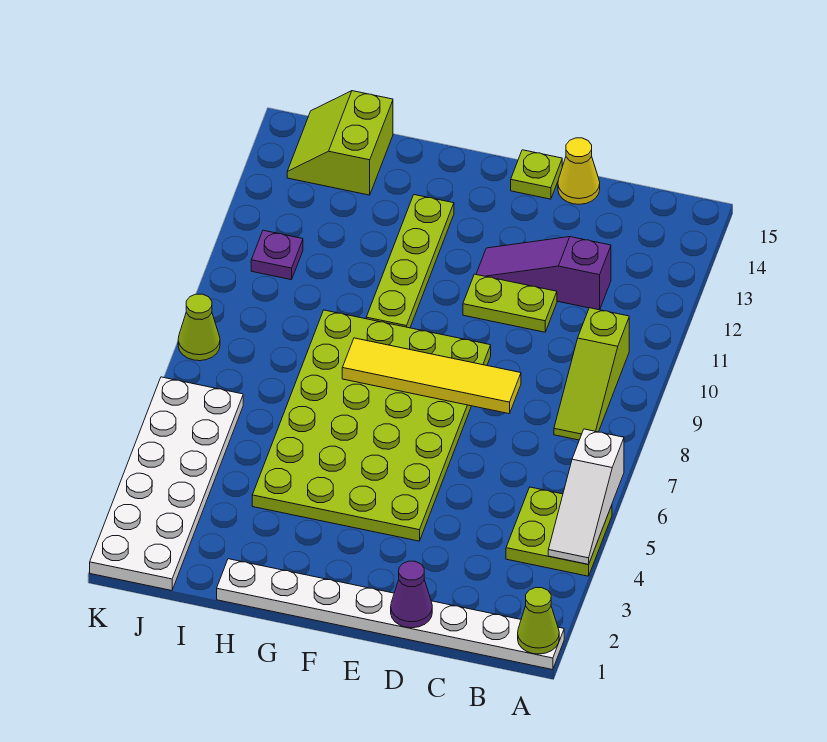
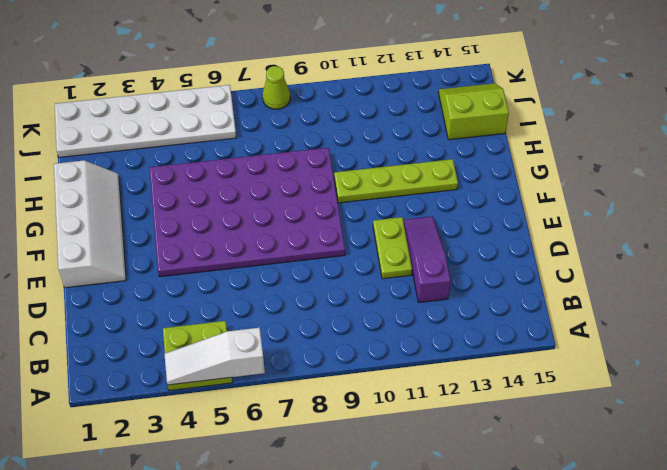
white slope E1:H2 level 1 top 1 -> white plate A1:H1 level 1
purple plate E4:H9 level 1 -> lime plate E4:H9 level 1
none -> lime slope B8:B10 level 1 top 10
none -> yellow cone D15 level 1
none -> lime plate E15 level 1

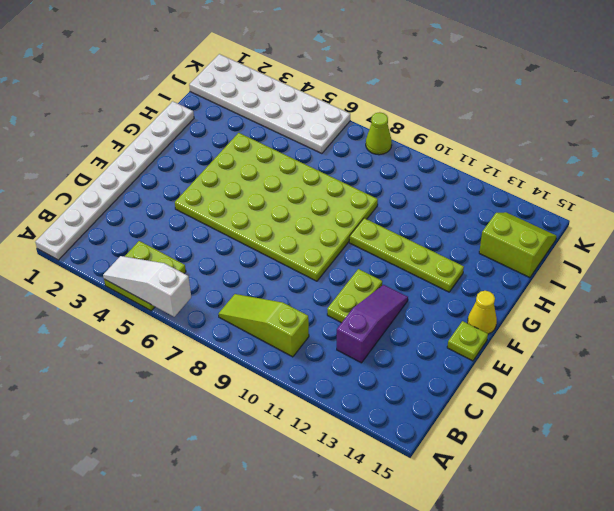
yellow cone F15 level 1 -> yellow cone D15 level 1
none -> purple plate J11 level 1
none -> lime cone A1 level 2
none -> purple cone D1 level 2

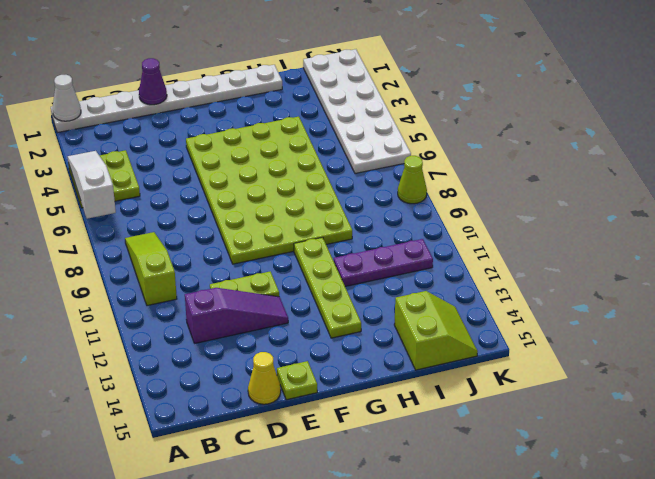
white cone A1 level 2 -> lime cone A1 level 2
purple plate H11:J11 level 1 -> purple plate J11 level 1
none -> yellow tile D8:G8 level 2

